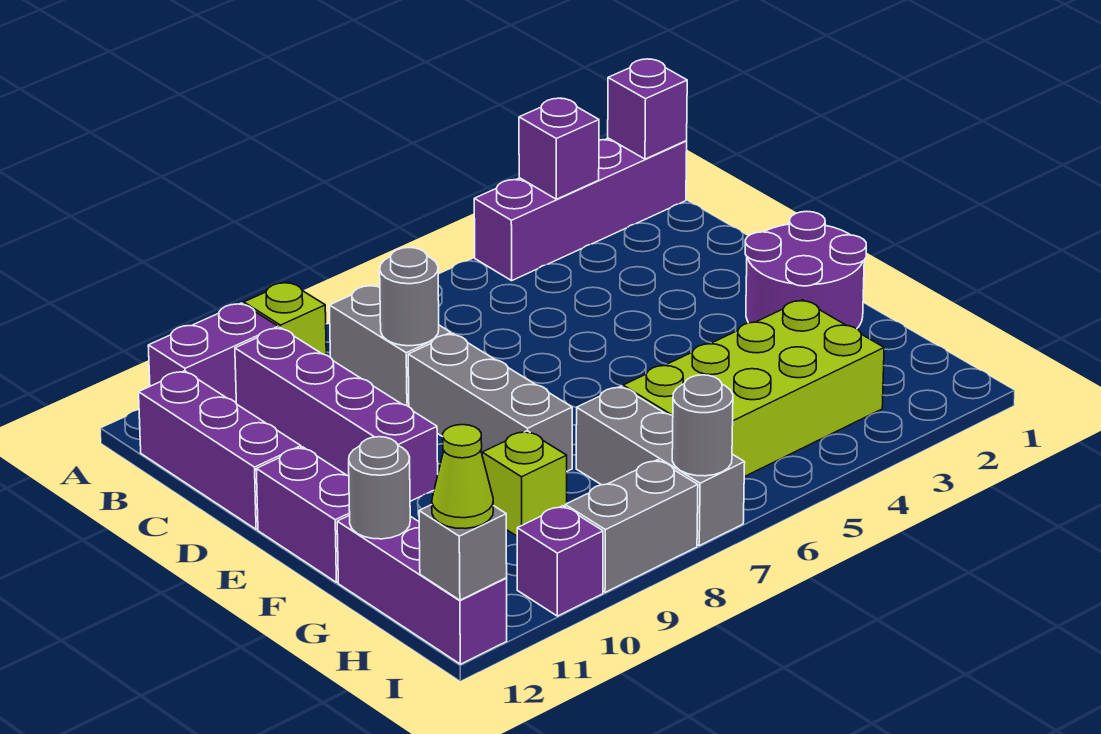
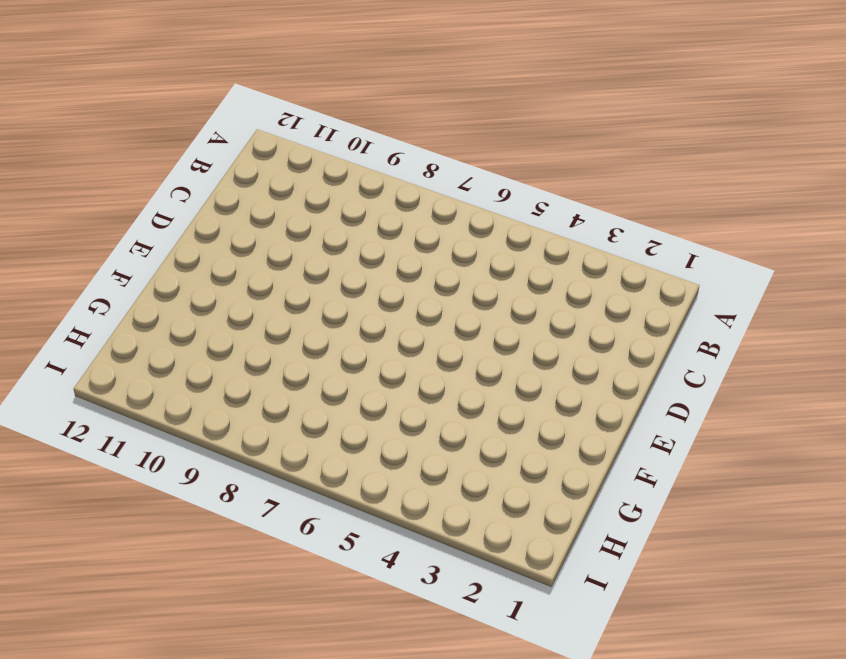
none -> purple brick A1:A4 level 1
none -> lime brick A9 level 1
none -> purple brick A10:A11 level 1

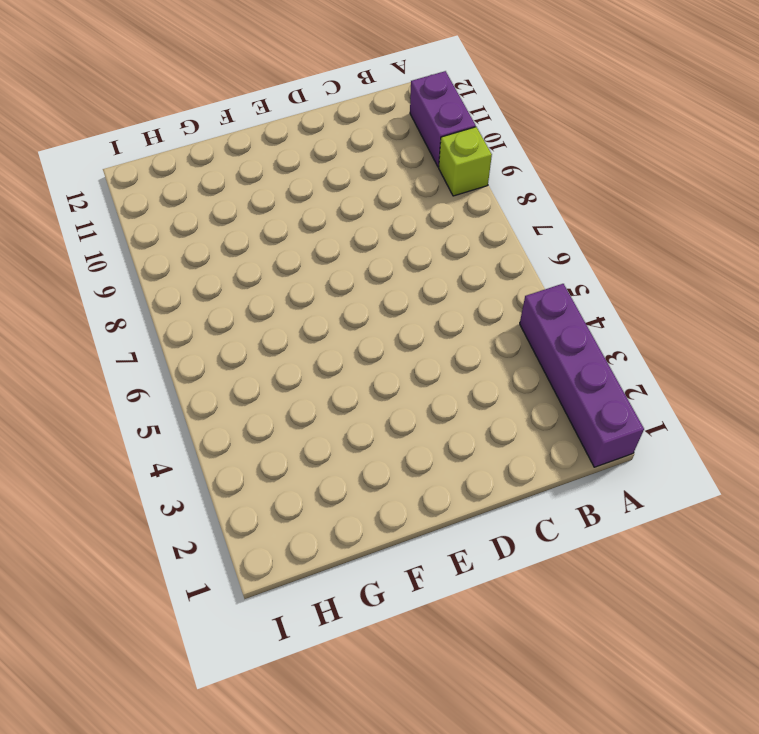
none -> grey brick B8:C8 level 1
none -> purple brick B10:E10 level 1
none -> purple brick B12:D12 level 1

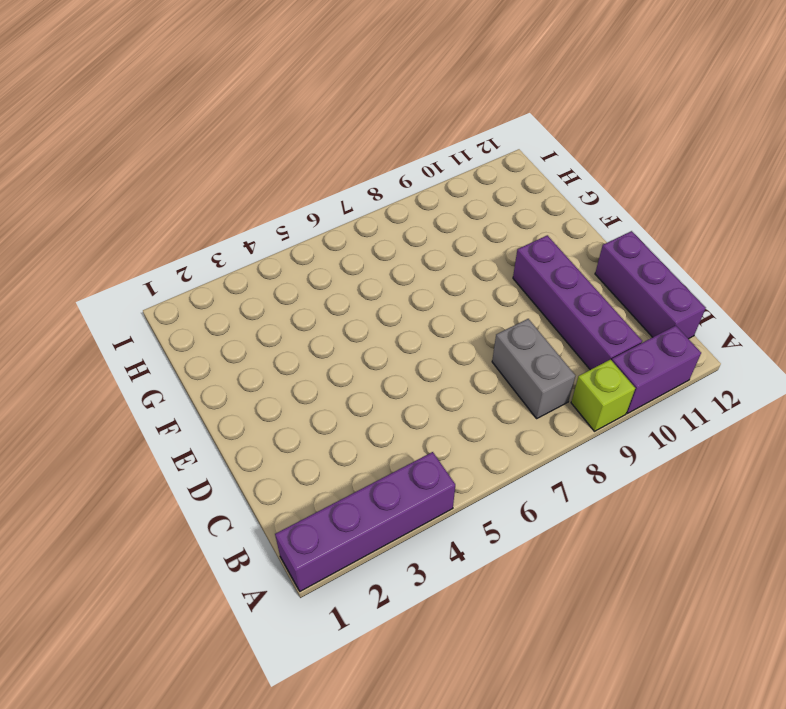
none -> grey brick D8:F8 level 1
none -> purple round brick E1:F2 level 1
none -> purple brick E12:F12 level 1

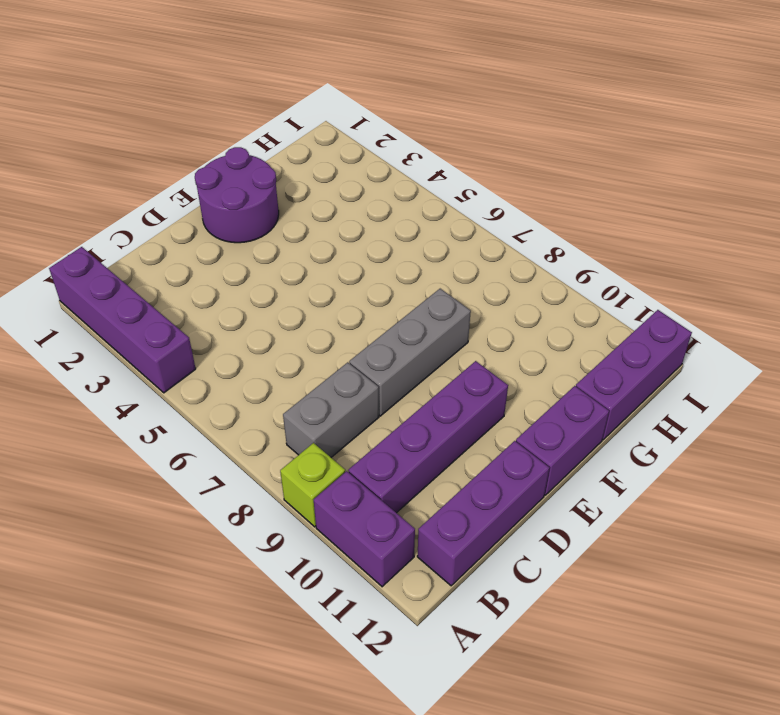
none -> lime brick G3:H6 level 1
none -> grey brick G7:I7 level 1
none -> lime brick G9 level 1

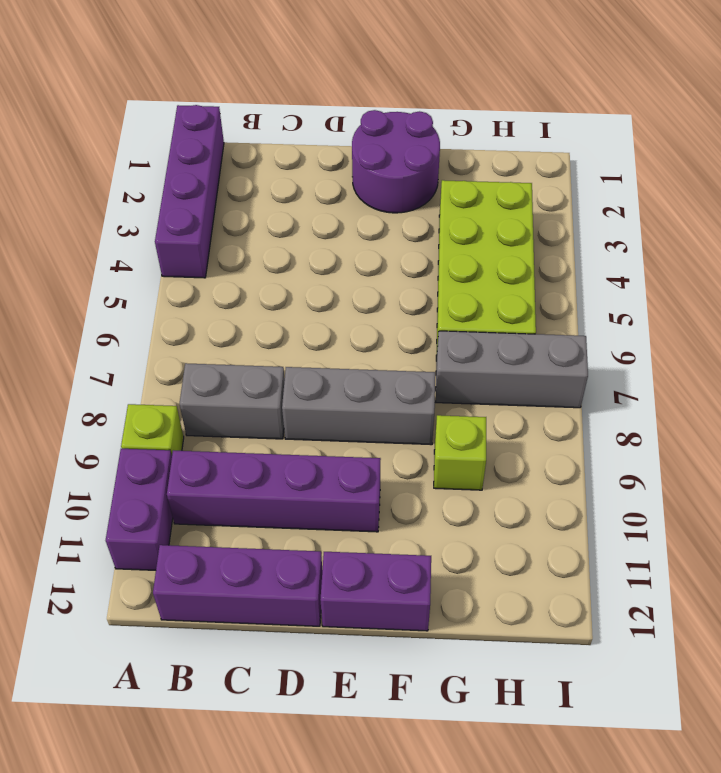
none -> purple brick G12:I12 level 1
none -> grey brick I8:I9 level 1
none -> purple brick I10 level 1

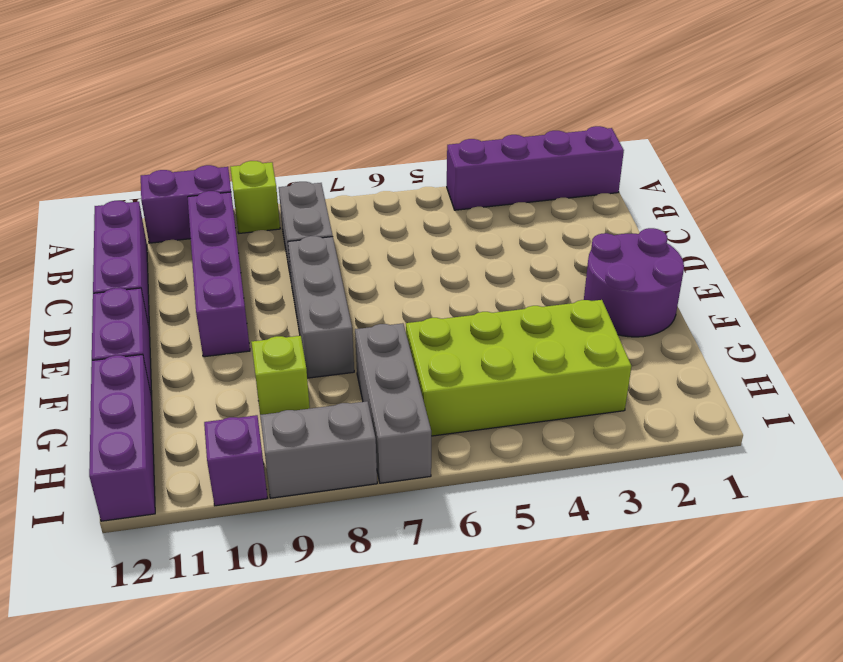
none -> purple brick A1 level 2
none -> purple brick A3 level 2
none -> grey round brick C8 level 2

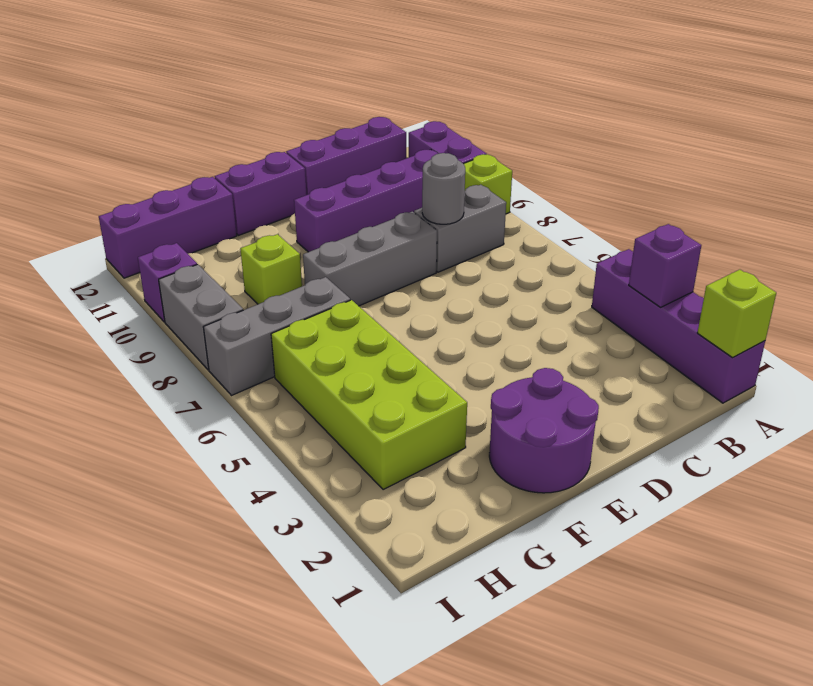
lime brick A1 level 2 -> purple brick A1 level 2
none -> grey round brick G12 level 2
none -> grey round brick I7 level 2
none -> grey brick I12 level 2

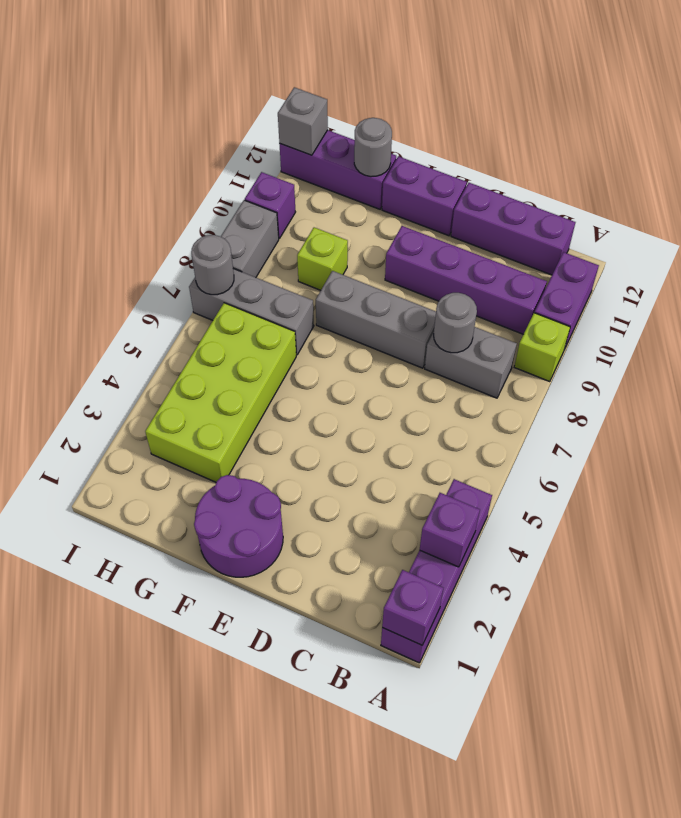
none -> lime cone I12 level 3

